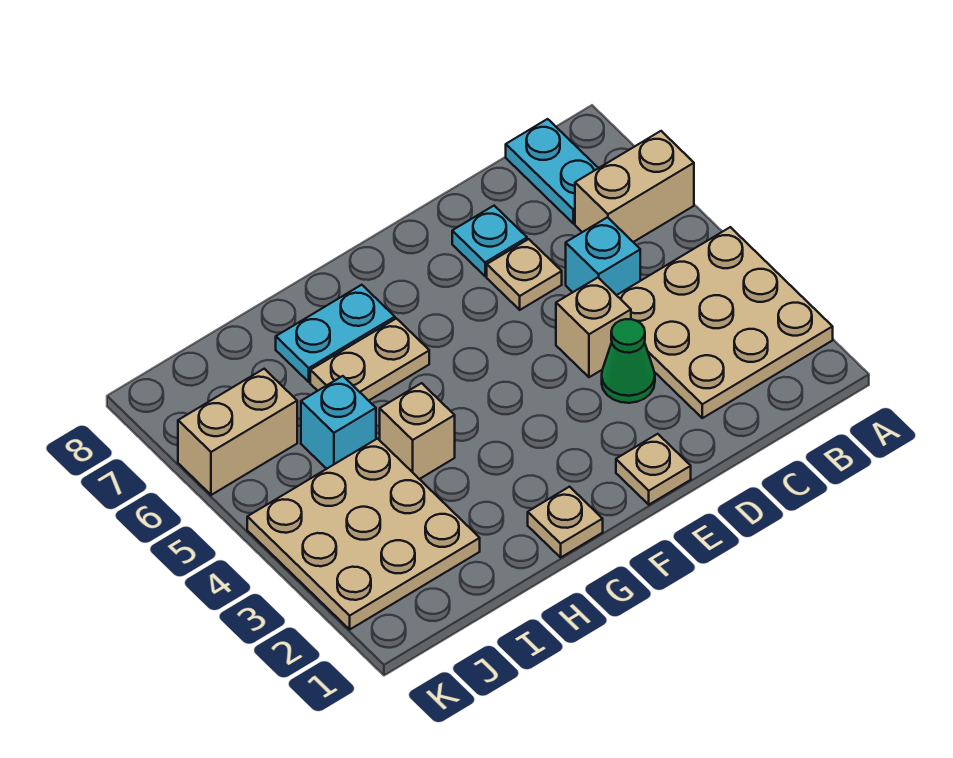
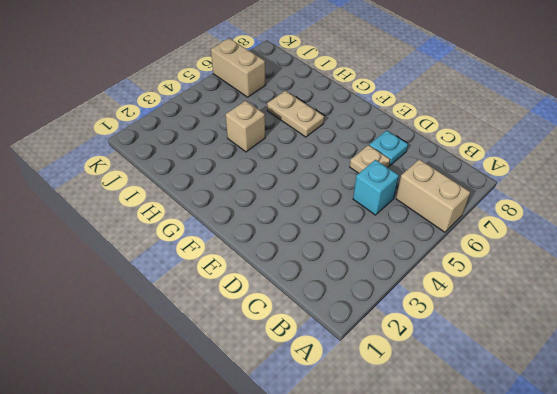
none -> tan plate A2:C4 level 1
none -> cyan plate B7:B8 level 1
none -> green cone D3 level 1

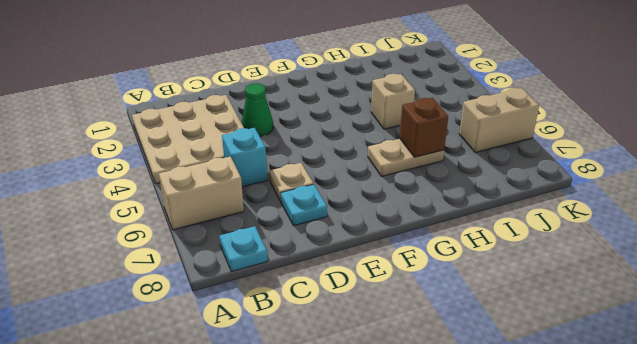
cyan plate B8 level 1 -> cyan plate B7:B8 level 1
brown brick H6 level 2 -> none
none -> tan brick D4 level 1
none -> tan plate E1 level 1
none -> tan plate G1 level 1

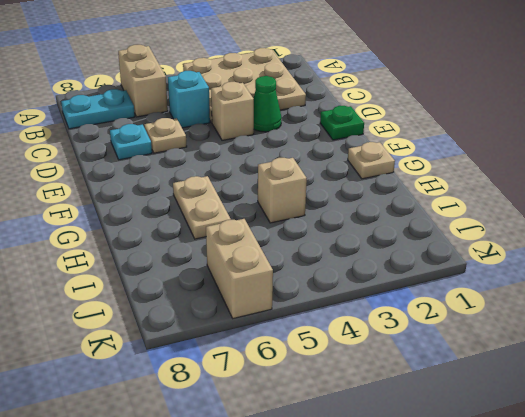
green plate E1 level 1 -> tan plate E1 level 1
none -> cyan plate G7:H7 level 1
none -> tan plate I2:K4 level 1
none -> cyan brick I5 level 1

